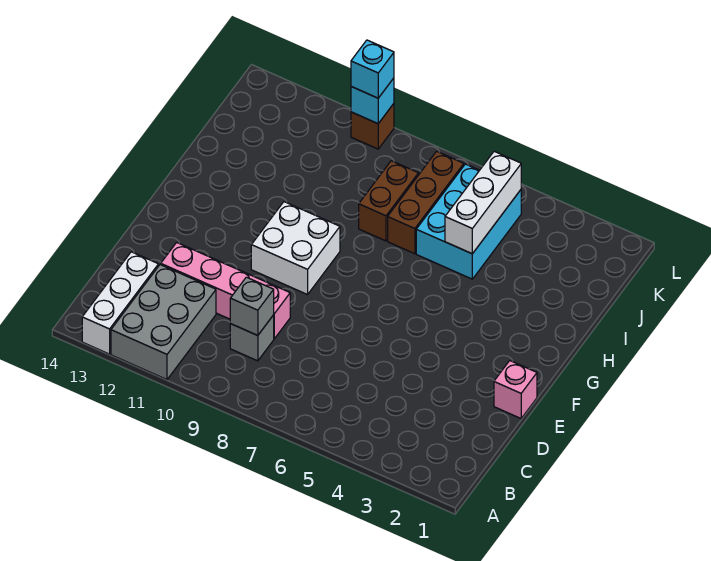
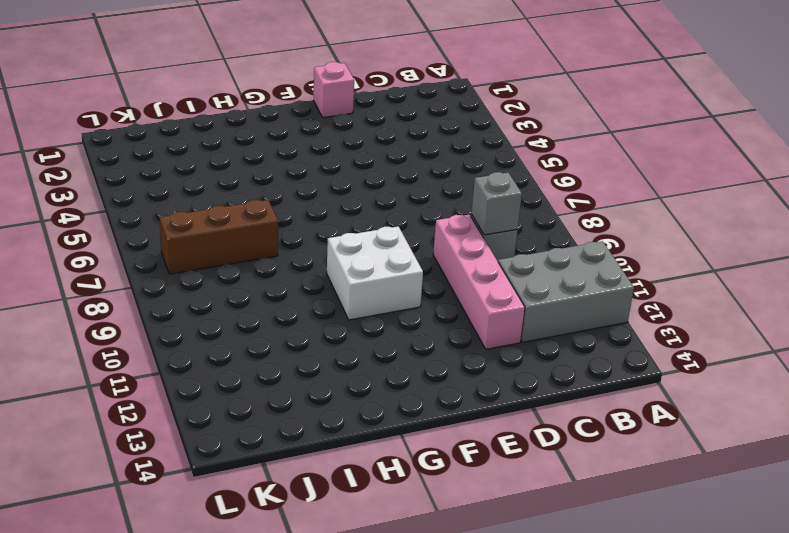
none -> white brick A13:C13 level 1
none -> cyan brick I5:K6 level 1
none -> brown brick I8:J8 level 1

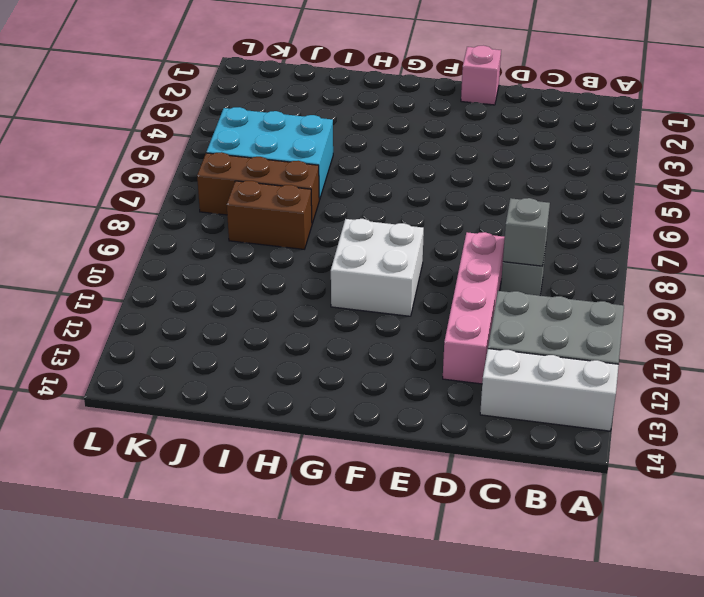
none -> brown brick L10 level 1
none -> white brick I5:K5 level 2
none -> cyan brick L10 level 2

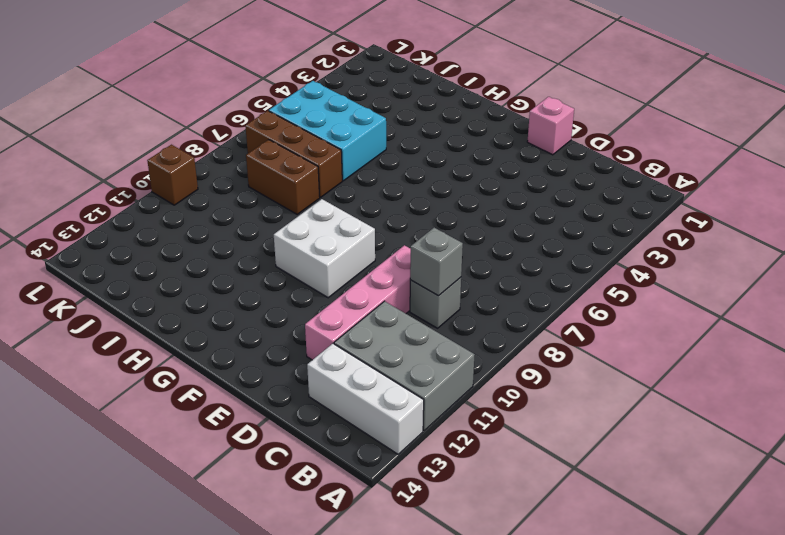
none -> white brick I5:K5 level 2
none -> cyan brick L10 level 2
none -> cyan brick L10 level 3

